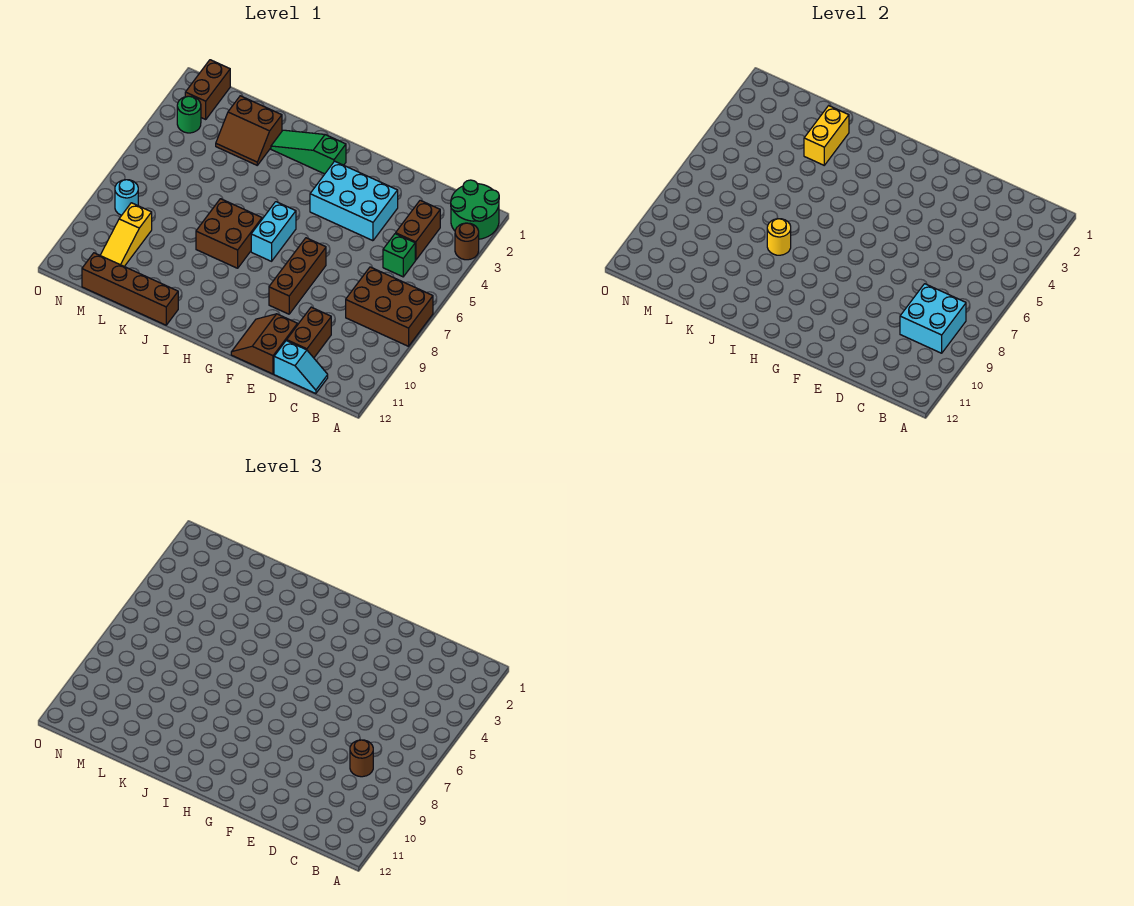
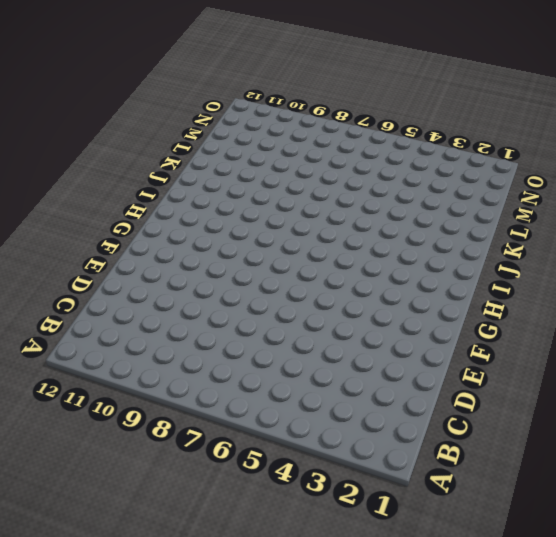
none -> green round brick A1:B2 level 1
none -> brown round brick A3 level 1
none -> brown brick A7:C8 level 1

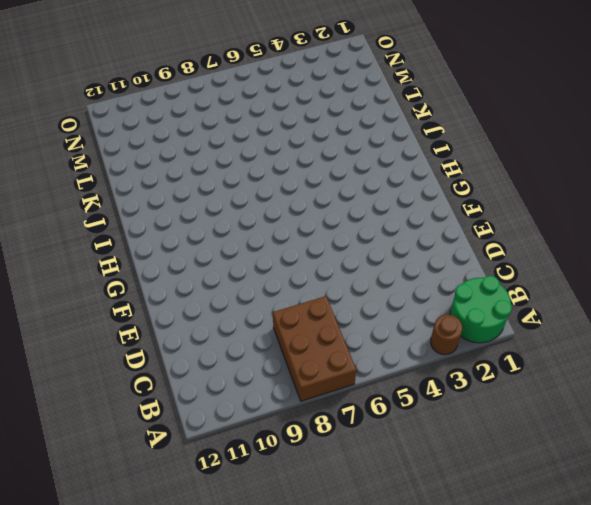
none -> brown brick C3:C4 level 1
none -> green brick C5 level 1
none -> cyan slope C12:D12 level 1 top D

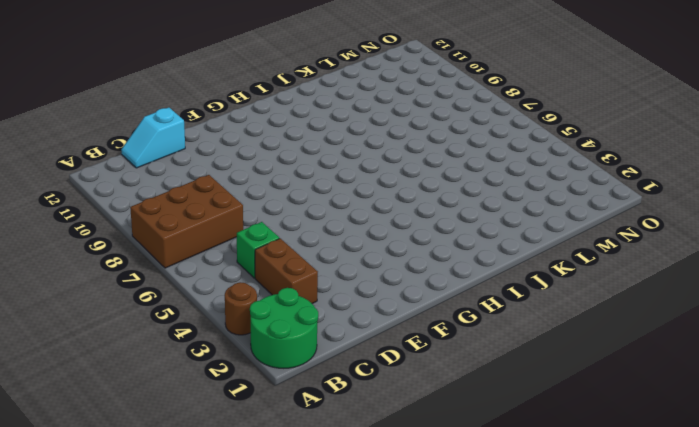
none -> brown brick D10:D11 level 1
none -> cyan brick E3:G4 level 1
none -> brown slope E11:F12 level 1 top E

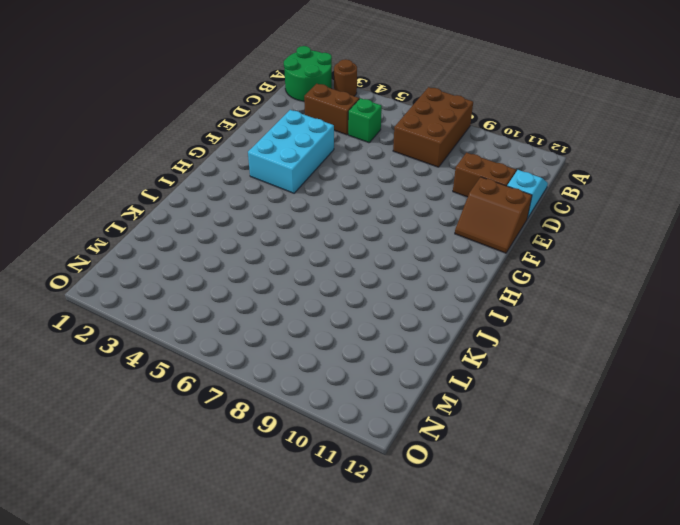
none -> brown brick F7:F9 level 1
none -> green slope H2:J2 level 1 top H
none -> cyan brick H6:H7 level 1

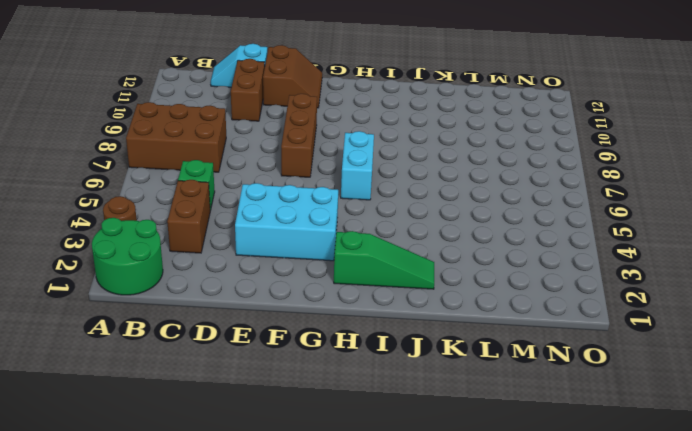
none -> brown brick I7:J8 level 1
none -> brown brick J12:M12 level 1
none -> brown slope K2:L3 level 1 top 2

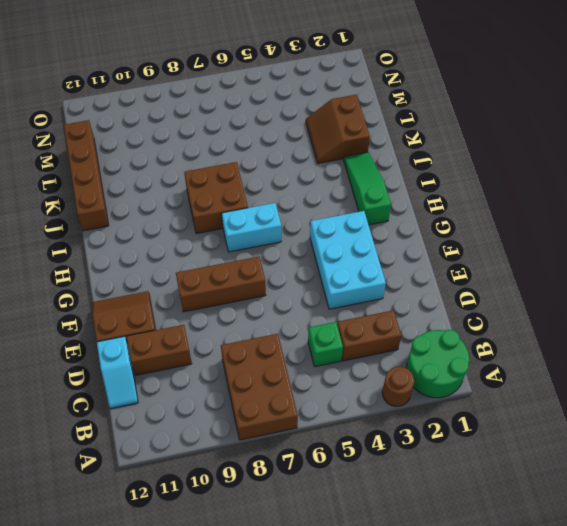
none -> yellow slope M9:M11 level 1 top 9
none -> brown brick N1:N2 level 1
none -> green round brick N3 level 1

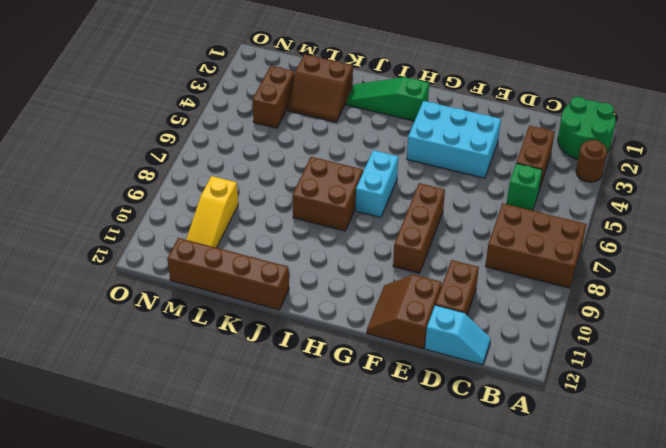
brown brick M3:M4 level 1 -> brown brick N1:N2 level 1
none -> green round brick N3 level 1
none -> cyan round brick N8 level 1
none -> cyan brick B8:C9 level 2

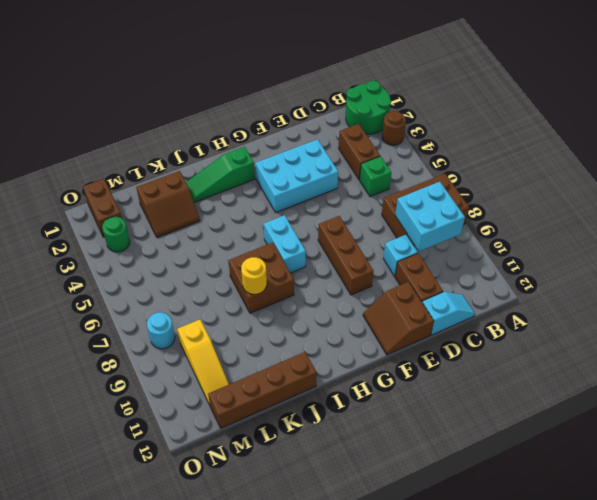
cyan brick D9 level 1 -> none
none -> yellow brick K2:K3 level 2
none -> brown round brick C8 level 3

